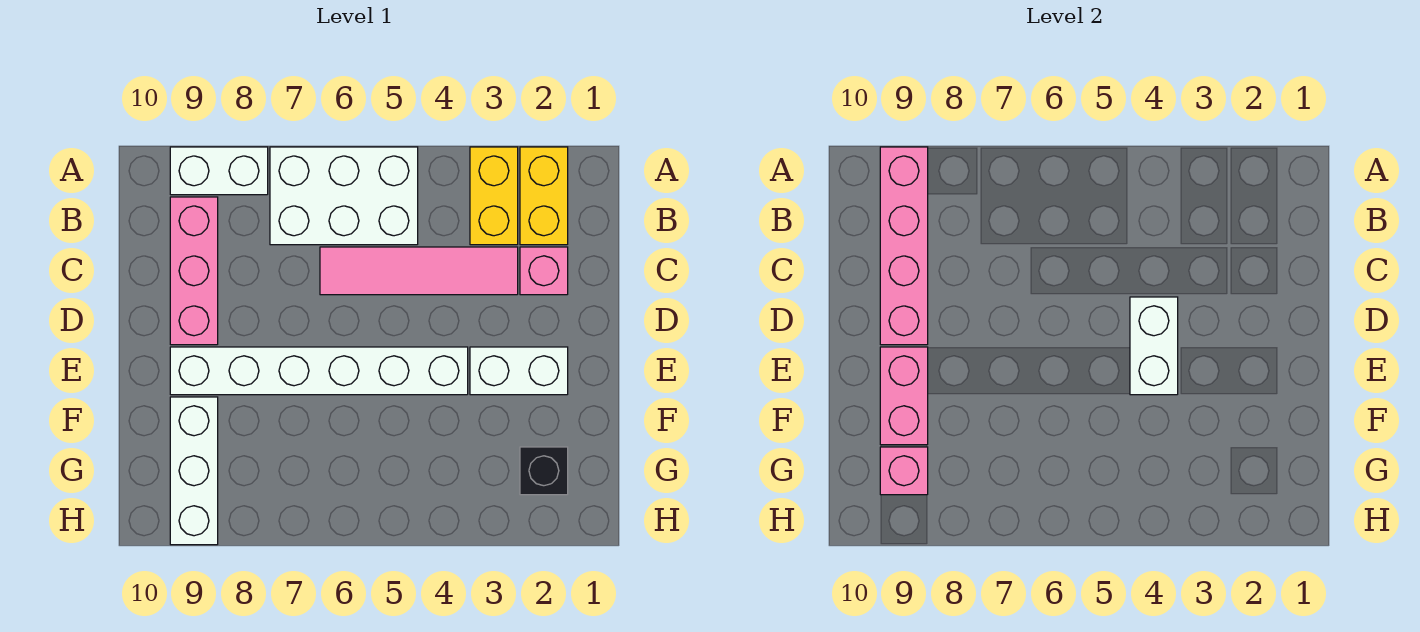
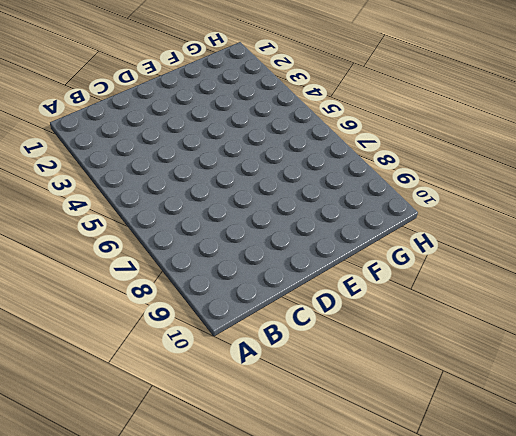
none -> yellow brick A2:B2 level 1
none -> yellow brick A3:B3 level 1
none -> white brick A5:B7 level 1

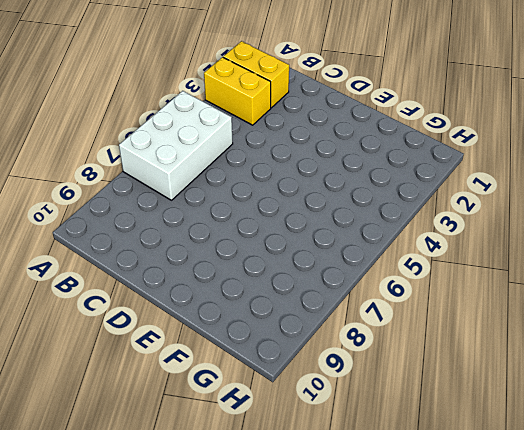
none -> white brick A8:A9 level 1
none -> pink brick B9:D9 level 1
none -> pink brick C2 level 1

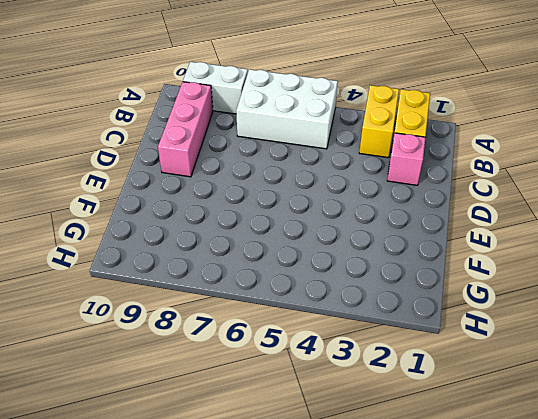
none -> pink tile C3:C6 level 1
none -> white brick E2:E3 level 1
none -> white brick E4:E9 level 1

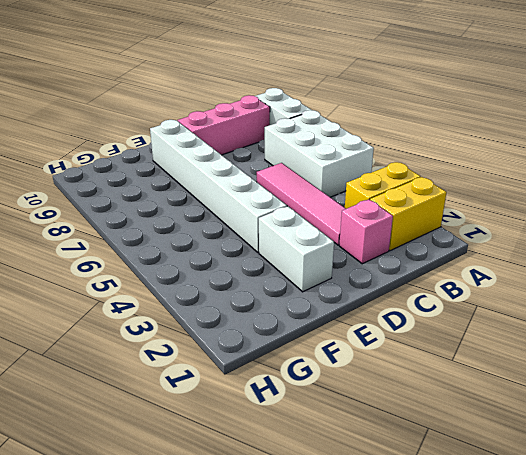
none -> white brick F9:H9 level 1
none -> black brick G2 level 1
none -> pink brick A9:D9 level 2

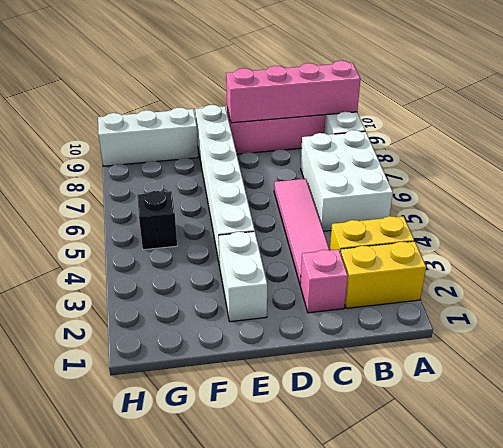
black brick G5 level 1 -> black brick G2 level 1
none -> white brick D4:E4 level 2
none -> pink brick E9:F9 level 2
none -> pink brick G9 level 2

